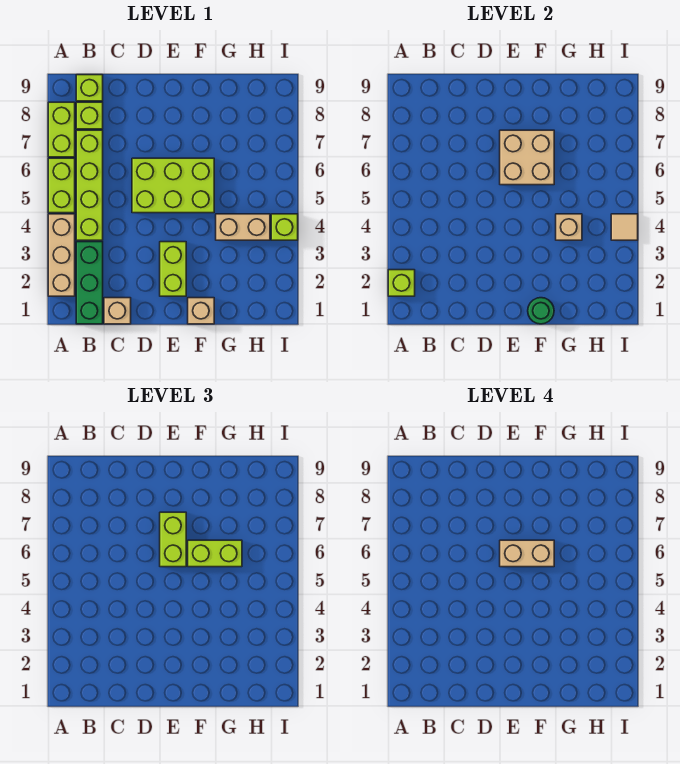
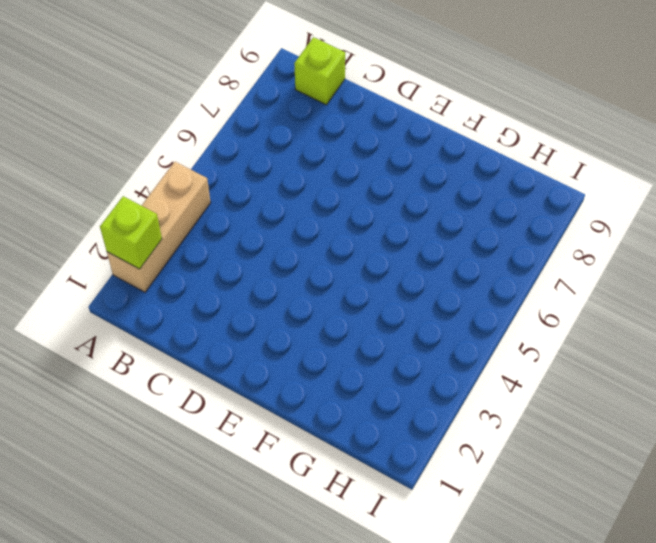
none -> lime brick A5:A6 level 1
none -> lime brick A7:A8 level 1
none -> green brick B1:B3 level 1

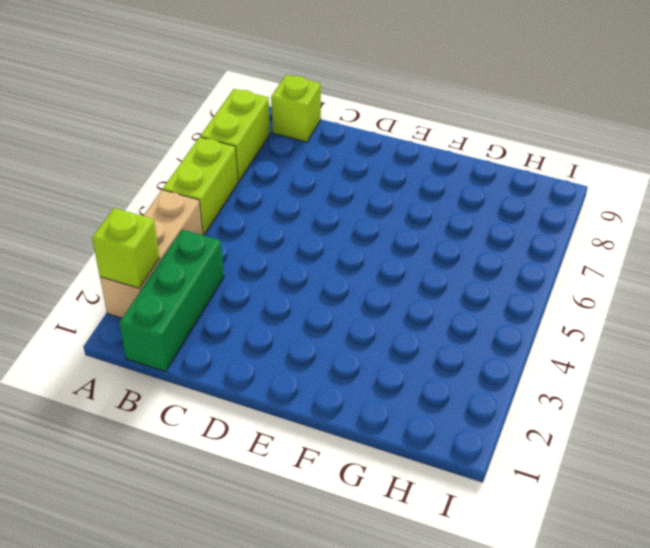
none -> lime brick B4:B7 level 1
none -> lime brick B8 level 1
none -> tan brick C1 level 1

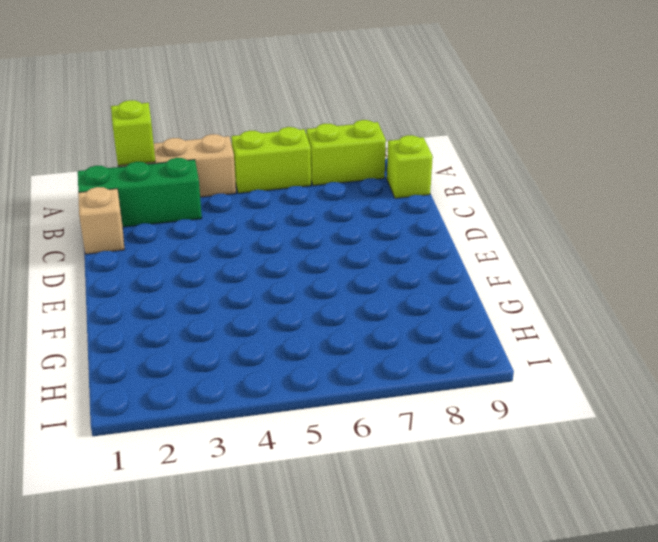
none -> lime brick B4:B7 level 1
none -> lime brick B8 level 1
none -> lime brick D5:F6 level 1

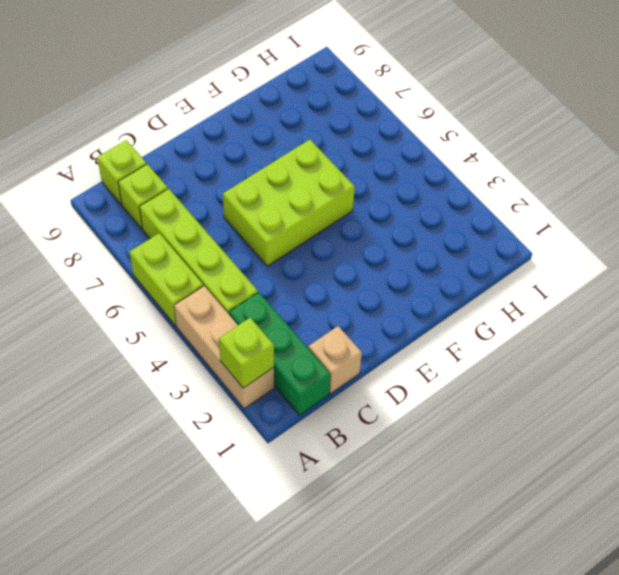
none -> lime brick A7:A8 level 1
none -> lime brick E2:E3 level 1
none -> tan brick F1 level 1

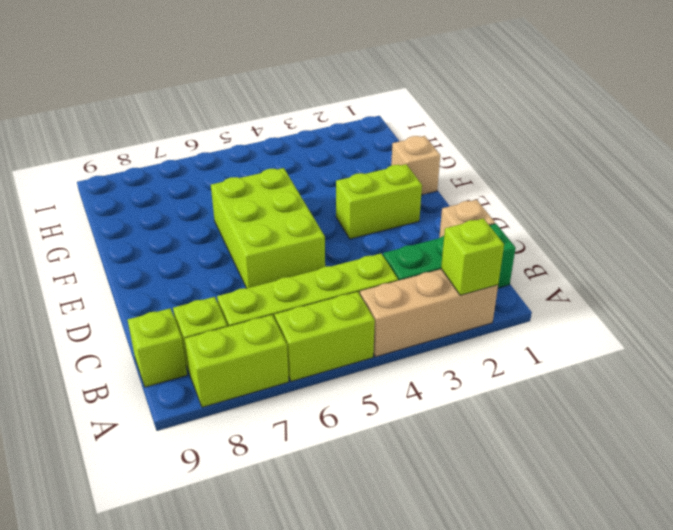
none -> tan brick G4:H4 level 1
none -> lime brick I4 level 1
none -> tan brick E6:F7 level 2

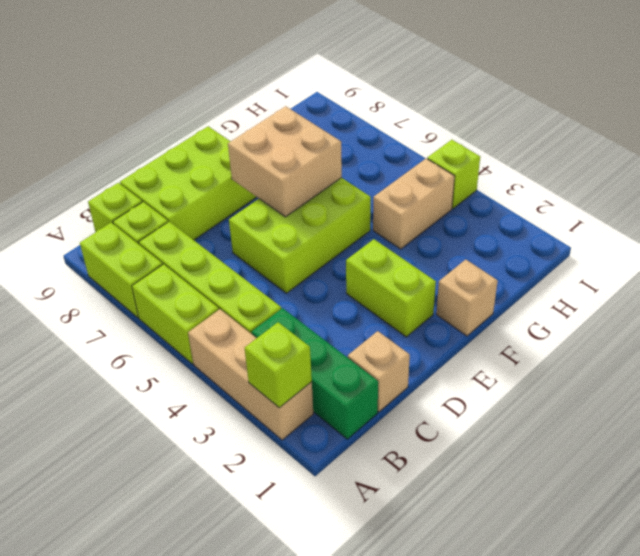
lime brick C8:E9 level 1 -> none
none -> green round brick F1 level 2
none -> tan brick G4 level 2
none -> tan tile I4 level 2

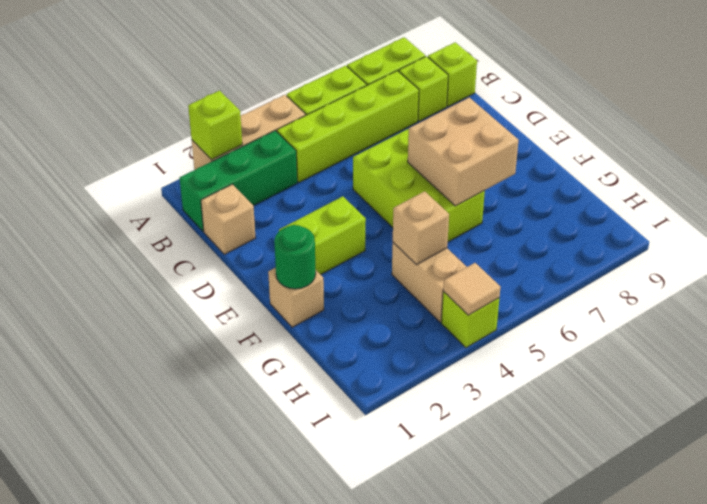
none -> lime brick E6:E7 level 3
none -> lime brick F6:G6 level 3
none -> tan brick E6:F6 level 4

